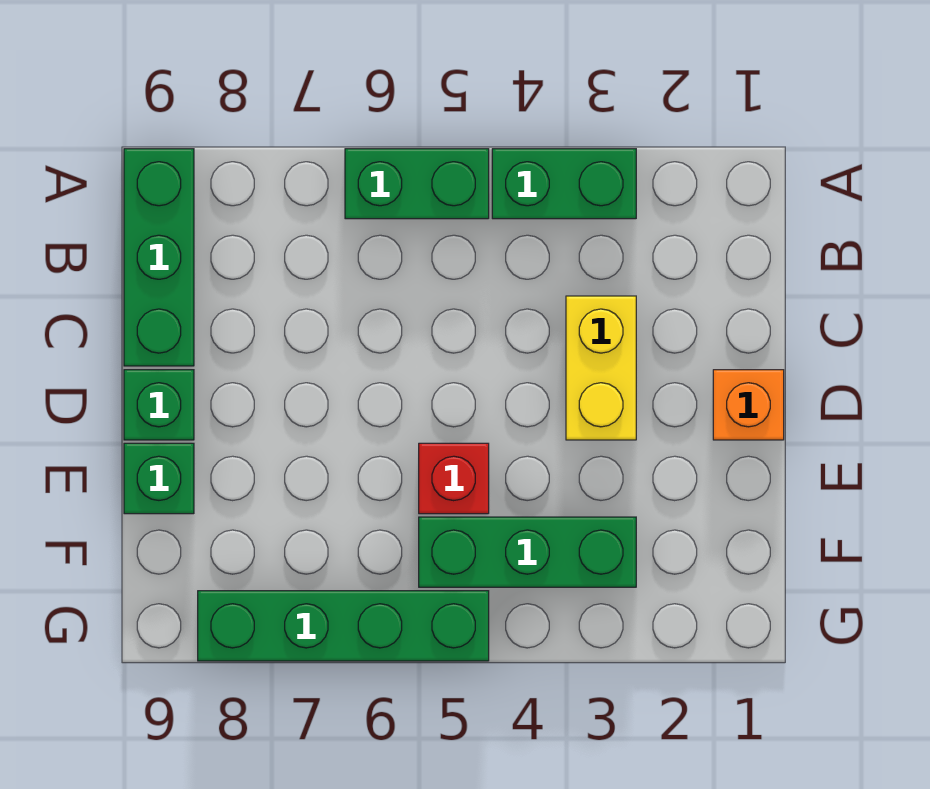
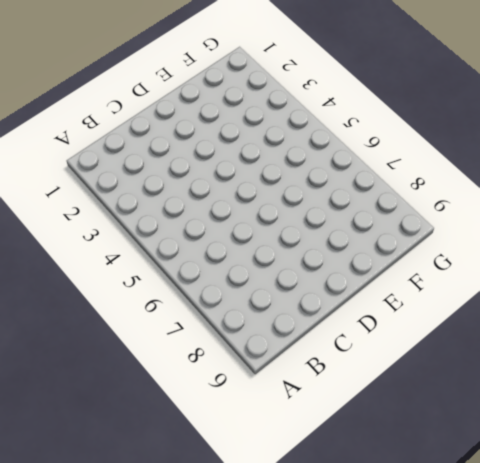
none -> green brick A3:A4 level 1
none -> green brick A5:A6 level 1

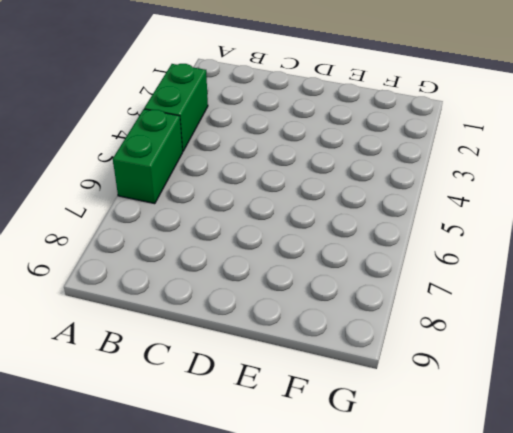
none -> green brick A9:C9 level 1
none -> yellow brick C3:D3 level 1

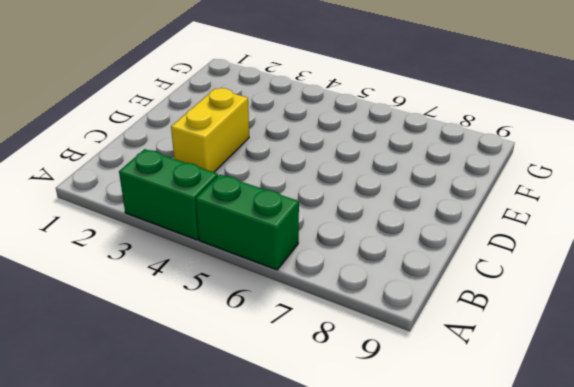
none -> green brick A9:C9 level 1
none -> orange brick D1 level 1

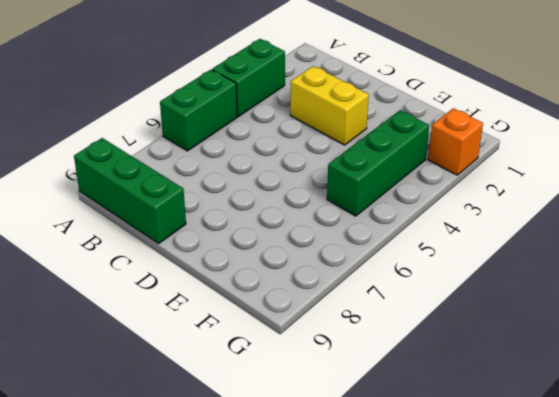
orange brick G2 level 1 -> orange brick D1 level 1
none -> green brick D9 level 1
none -> red brick E5 level 1

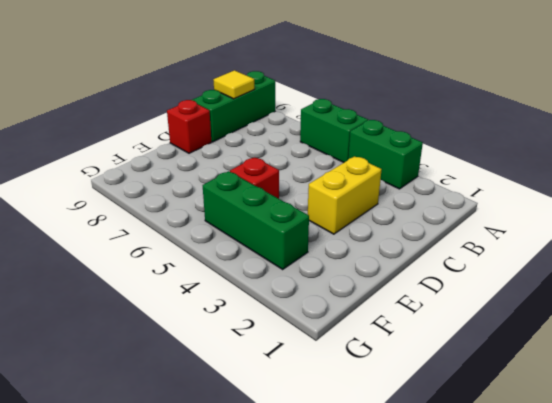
yellow tile B9 level 2 -> none
red brick D9 level 1 -> green brick D9 level 1
none -> orange brick D1 level 1
none -> green brick E9 level 1

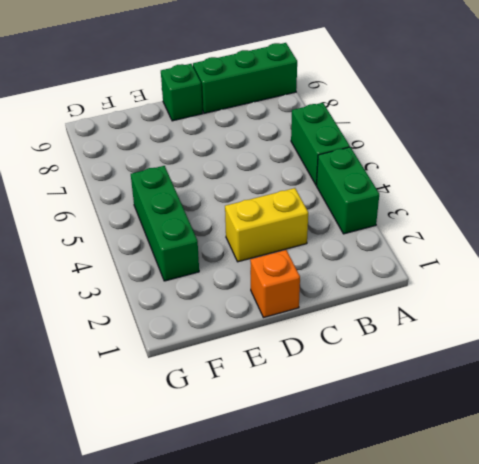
none -> red brick E5 level 1
none -> green brick E9 level 1

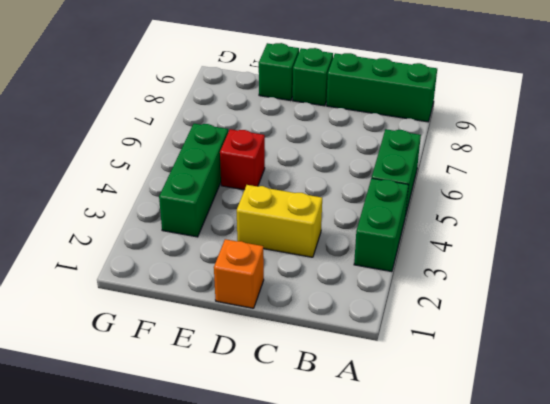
none -> green brick G5:G8 level 1

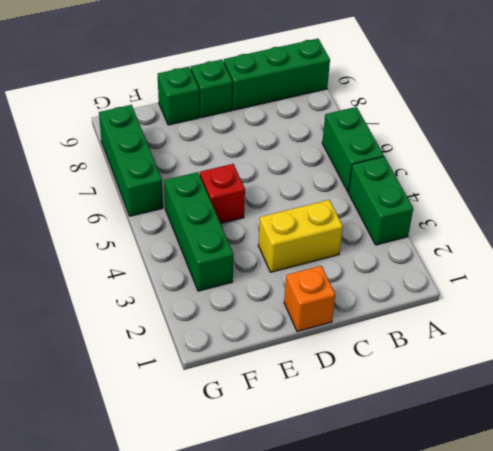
green brick G6:G8 level 1 -> green brick G5:G8 level 1

